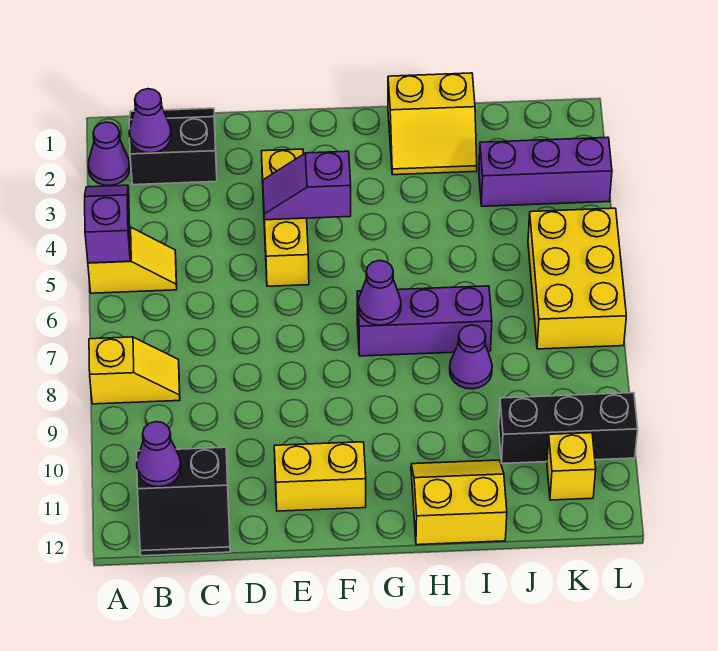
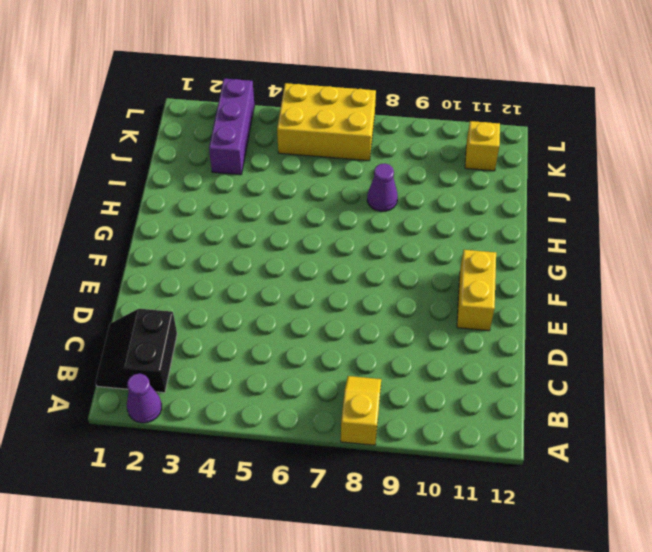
none -> yellow slope A5:B5 level 1 top A
none -> black slope B11:C12 level 1 top 11
none -> yellow brick E3:E5 level 1

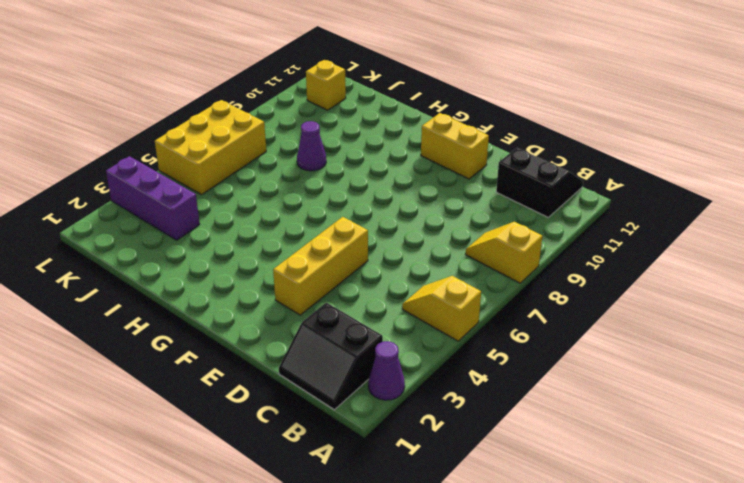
none -> purple brick G7:I7 level 1
none -> yellow slope H1:I2 level 1 top 1
none -> yellow slope H11:I12 level 1 top 12

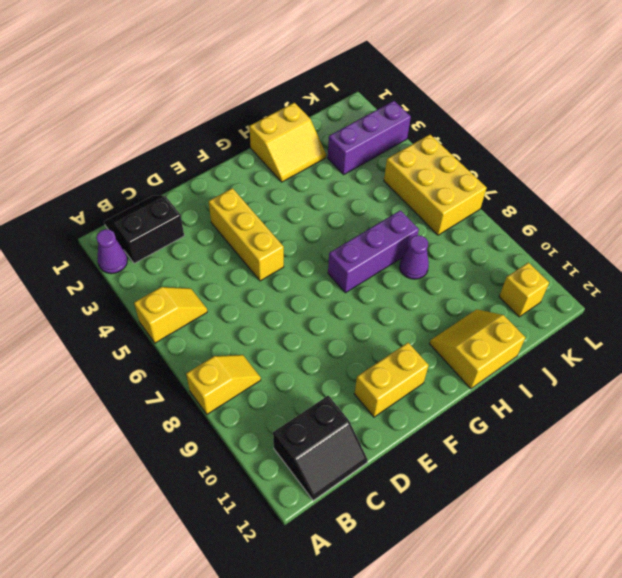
none -> black brick J10:L10 level 1
none -> purple slope A4:A5 level 2 top 5
none -> purple cone B2 level 2

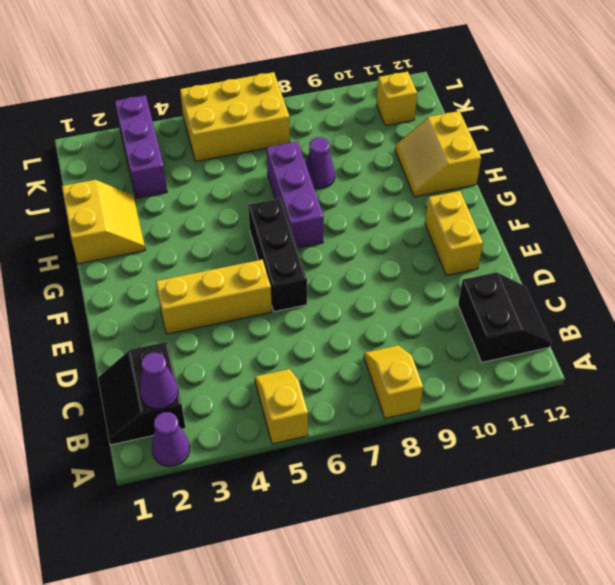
black brick E6:G6 level 1 -> black brick J10:L10 level 1
none -> purple slope A4:A5 level 2 top 5
none -> purple cone B11 level 2
none -> purple slope E4:F4 level 2 top F

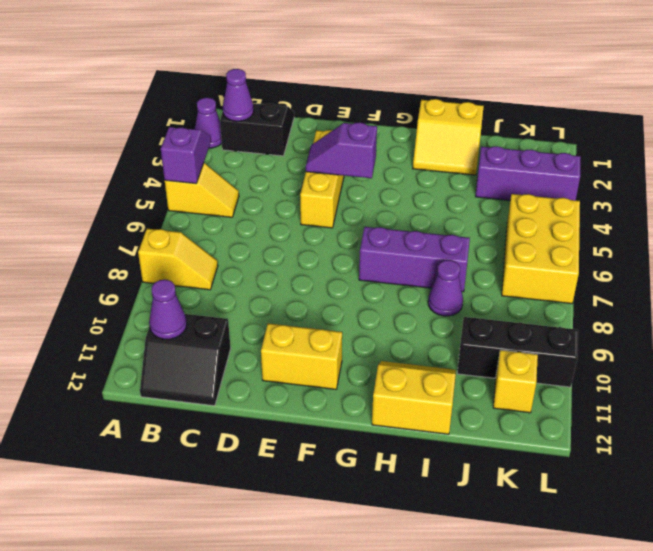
none -> purple cone G7 level 2

